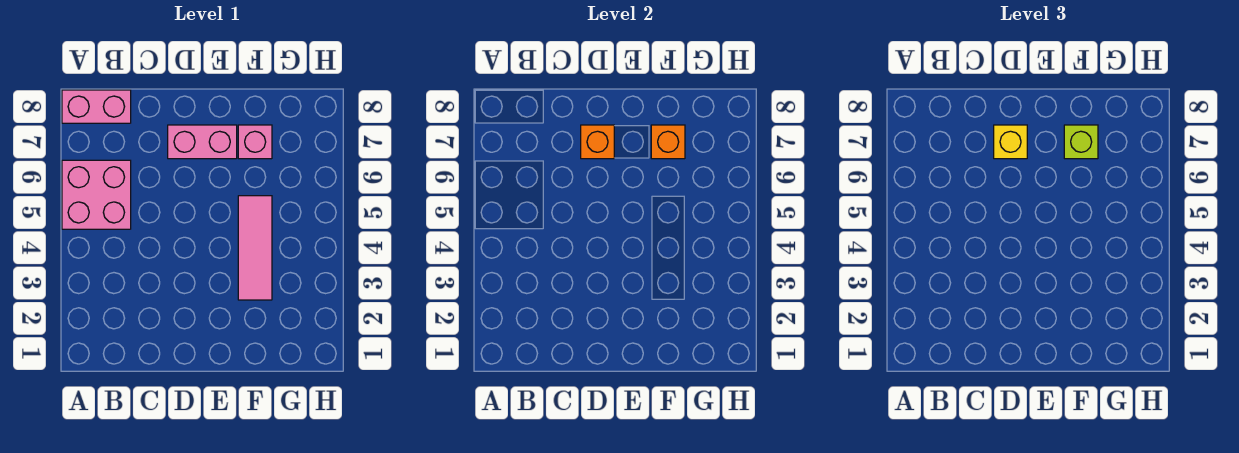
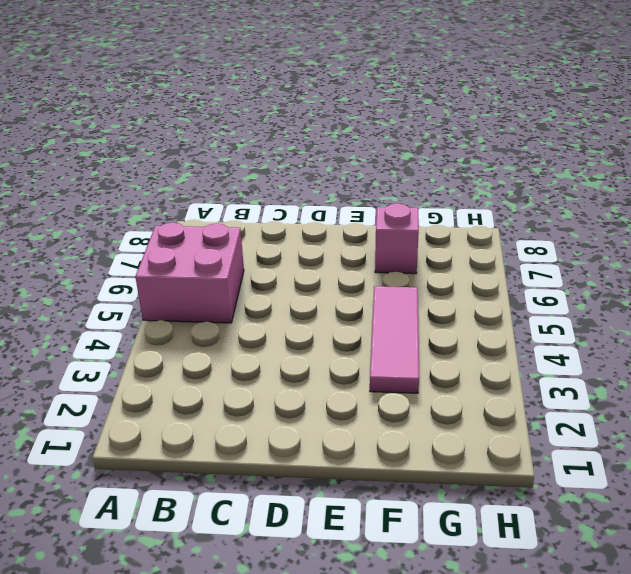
none -> pink brick A8:B8 level 1
none -> pink brick D7:E7 level 1

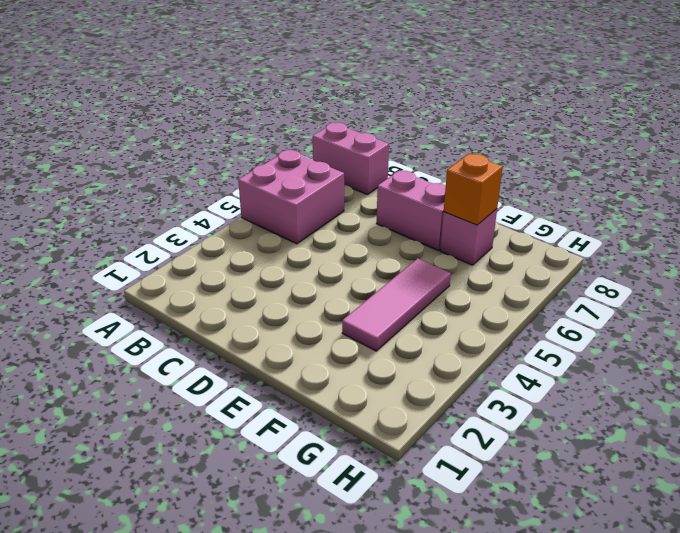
none -> orange brick D7 level 2
none -> yellow brick D7 level 3

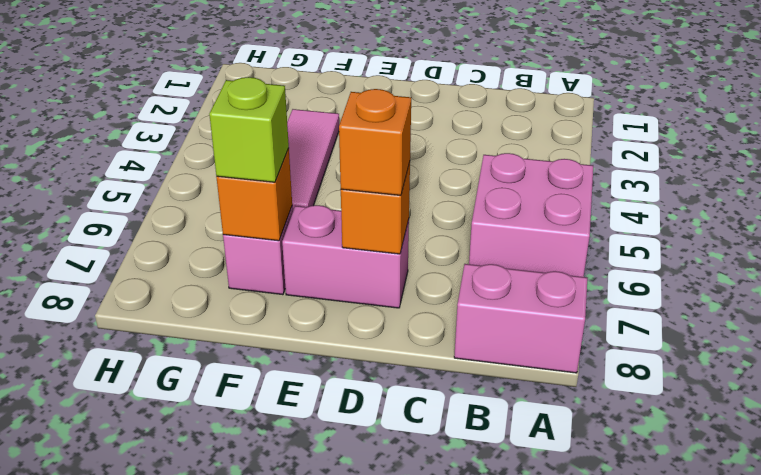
orange brick D7 level 3 -> yellow brick D7 level 3

